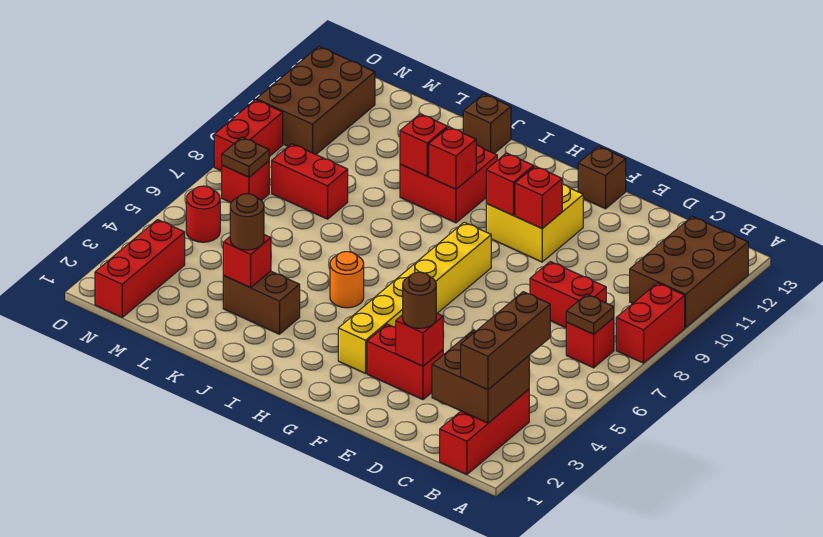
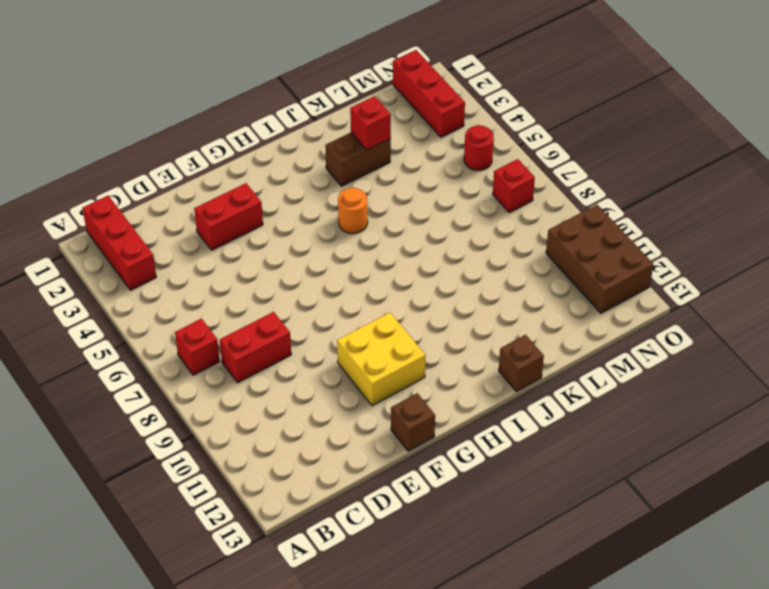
none -> red brick A8:A9 level 1
none -> brown brick A10:B12 level 1
none -> yellow brick G3:G8 level 1
none -> red brick I10:J11 level 1

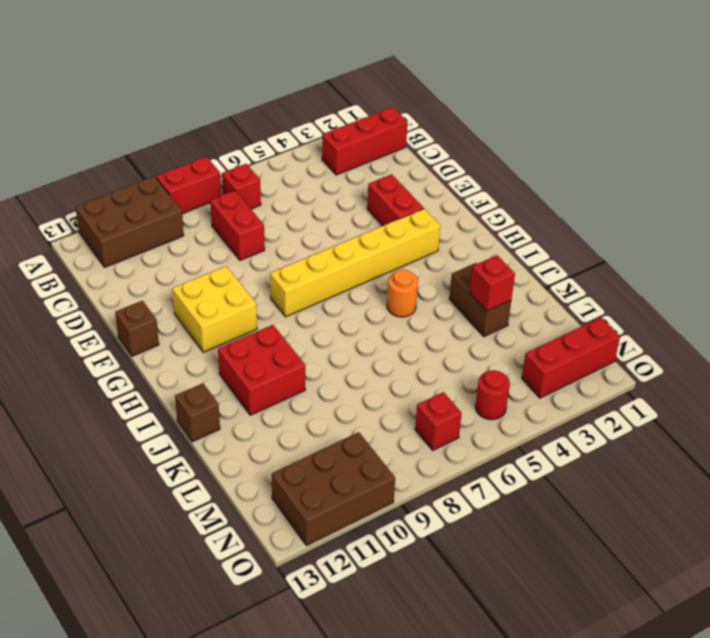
none -> red brick L8:M8 level 1
none -> red brick O8:O9 level 1
none -> brown brick B2:C3 level 2
none -> brown plate B7 level 2

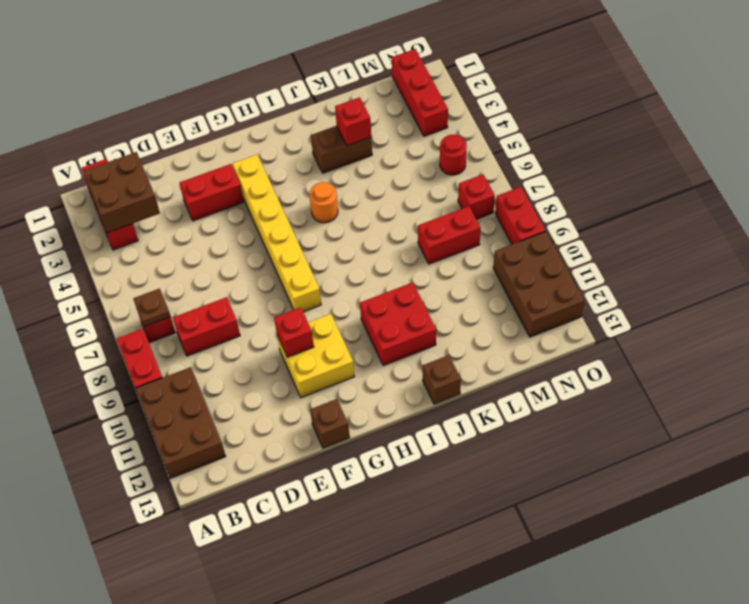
none -> red brick E3 level 2
none -> red brick G10 level 2
none -> red brick I10 level 2
none -> red brick J10 level 2

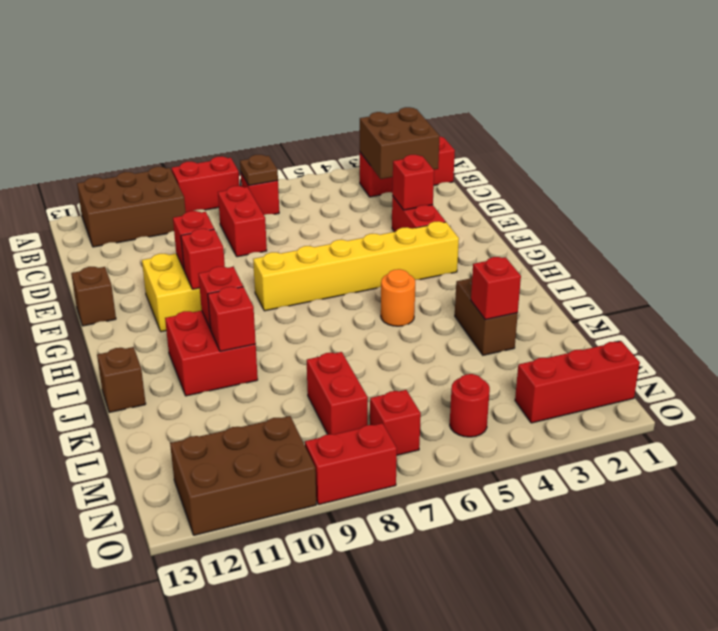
none -> brown plate N7 level 2
none -> brown brick B2:B4 level 3
none -> brown round brick E3 level 3
none -> brown round brick K3 level 3

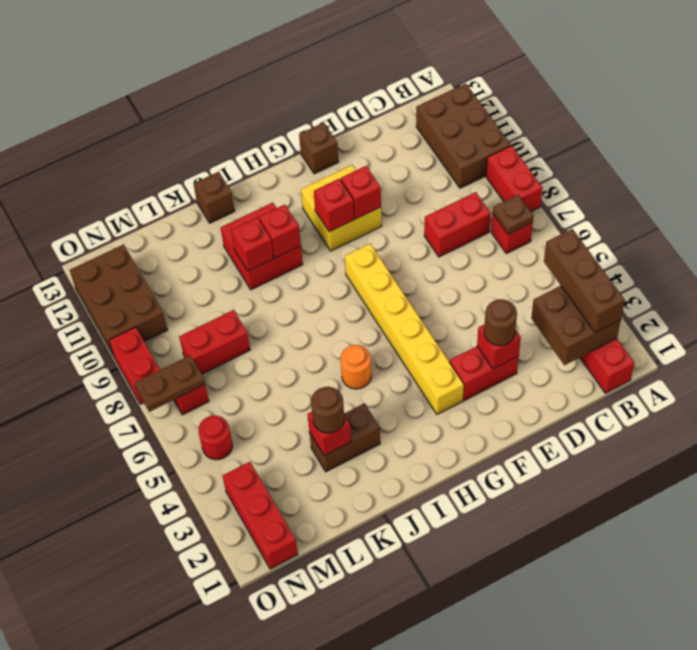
brown plate N7:O7 level 2 -> brown plate N7 level 2

